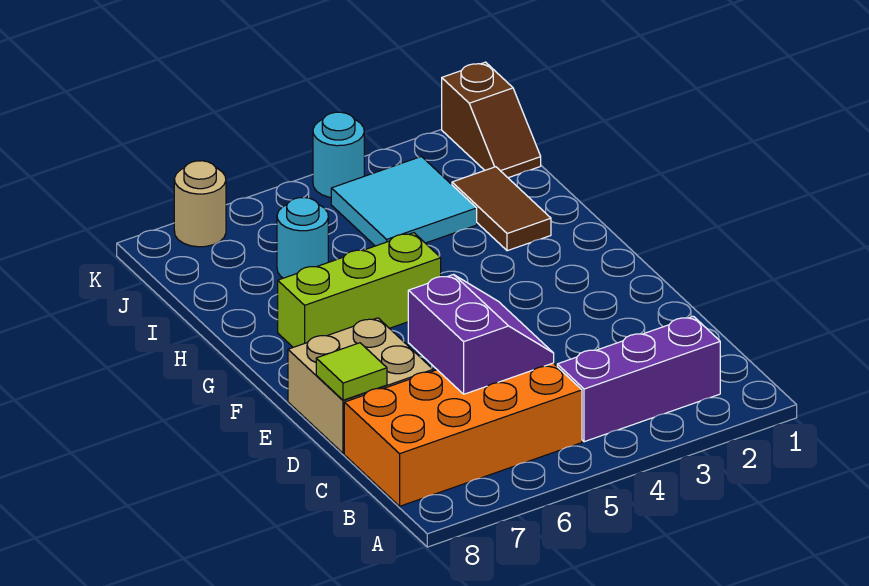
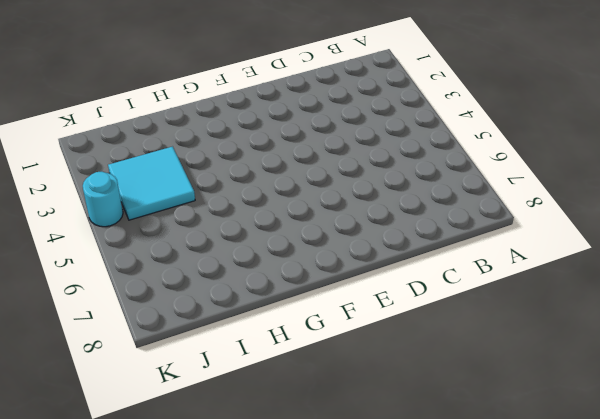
none -> purple brick B2:B4 level 1
none -> orange brick B5:C8 level 1
none -> tan brick D7:E8 level 1

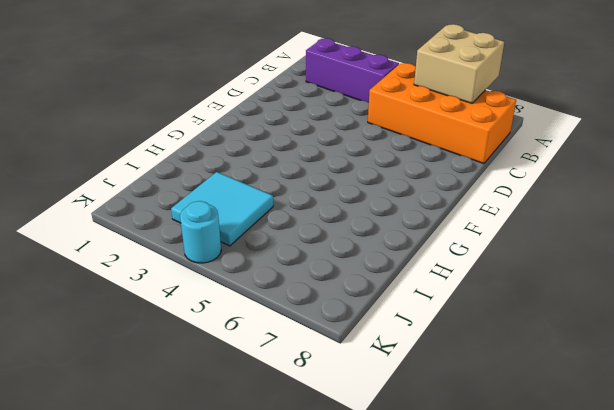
tan brick A6:B7 level 2 -> tan brick D7:E8 level 1
none -> lime brick G5:G7 level 1
none -> brown tile H2:I2 level 1
none -> cyan round brick I6 level 1

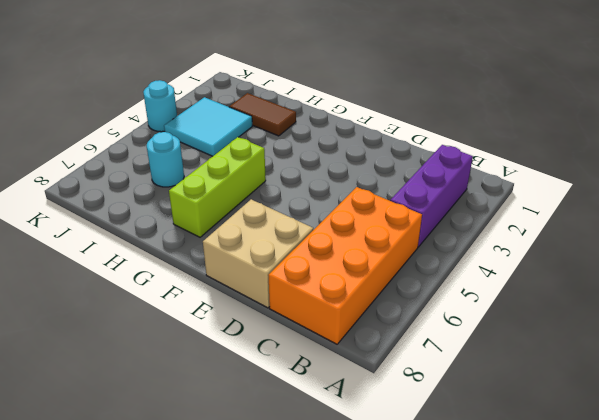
none -> brown slope J1:K1 level 1 top K
none -> tan round brick K7 level 1
none -> purple slope C5:D6 level 2 top 6

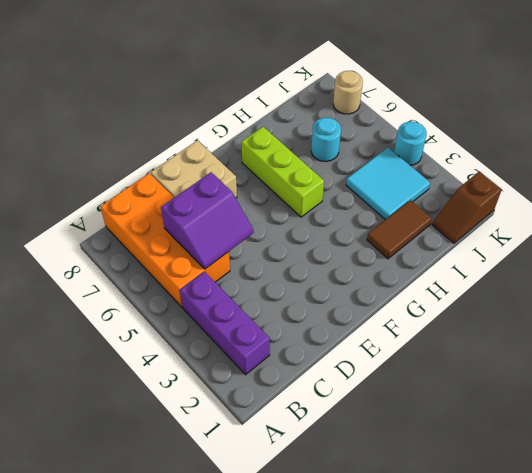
none -> lime tile D8 level 2

